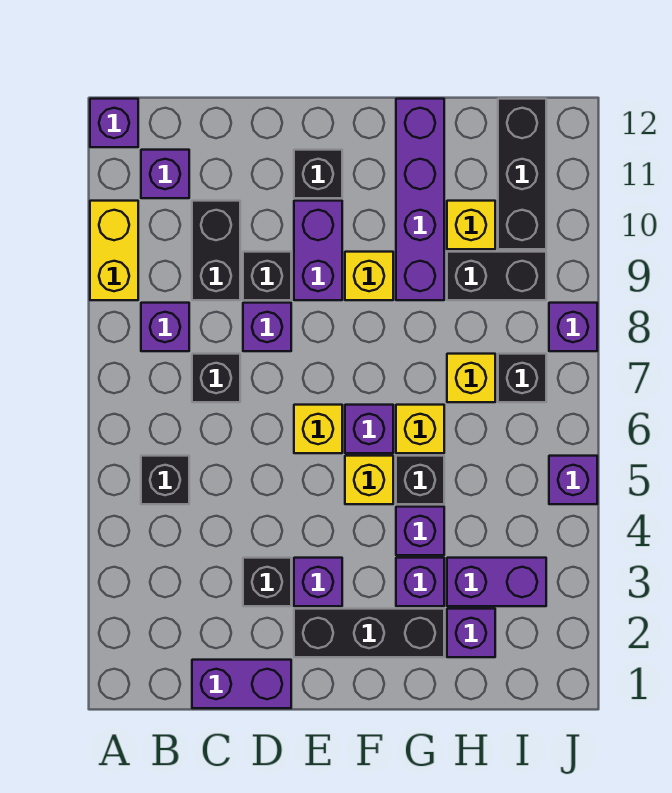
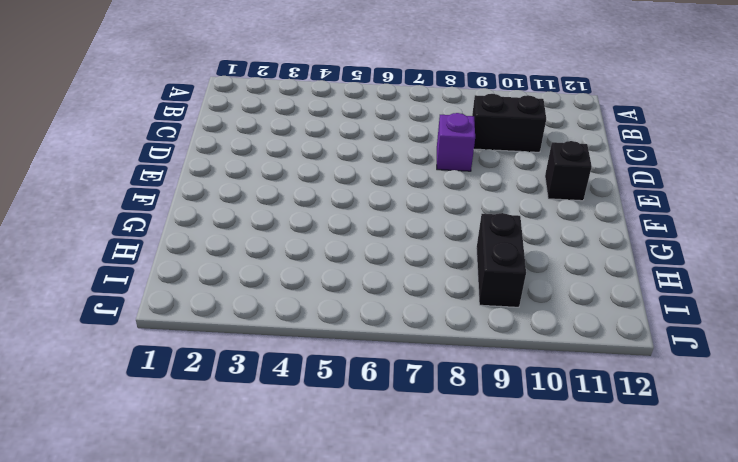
none -> yellow brick A9:A10 level 1
none -> purple brick A12 level 1
none -> black brick B5 level 1
none -> purple brick B8 level 1

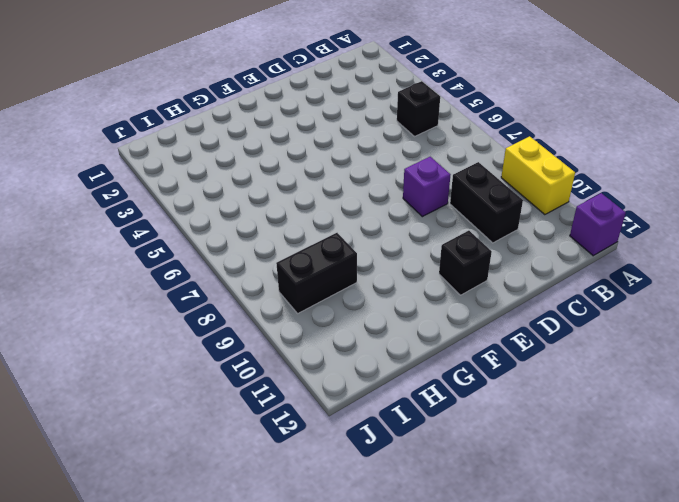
none -> purple brick B8 level 1
none -> purple brick B11 level 1
none -> purple brick C1:D1 level 1
none -> black brick C7 level 1

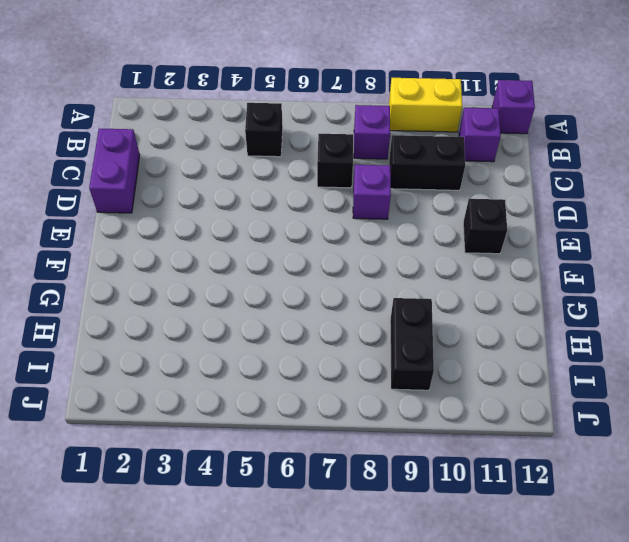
none -> black brick D3 level 1
none -> black brick D9 level 1
none -> black brick E2:G2 level 1
none -> purple brick E3 level 1

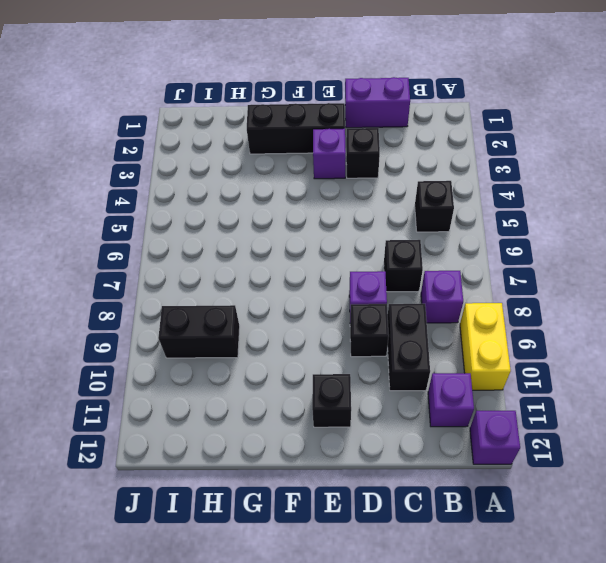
none -> yellow brick E6 level 1
none -> purple brick E9:E10 level 1
none -> yellow brick F5 level 1
none -> purple brick F6 level 1

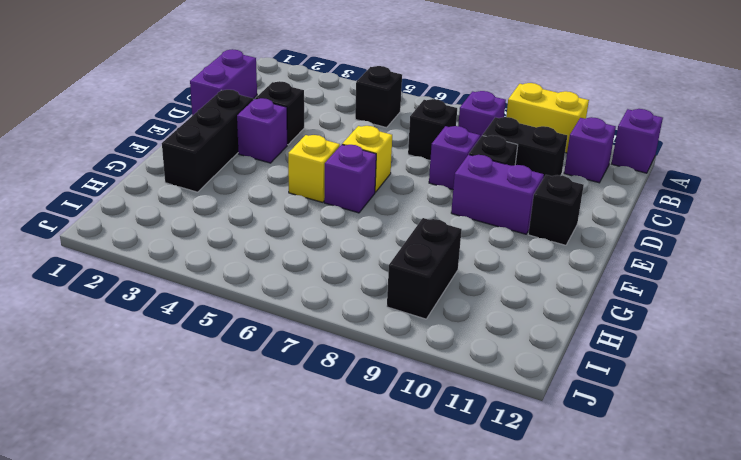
none -> yellow brick F9 level 1
none -> purple brick G3 level 1
none -> purple brick G4 level 1
none -> black brick G5 level 1

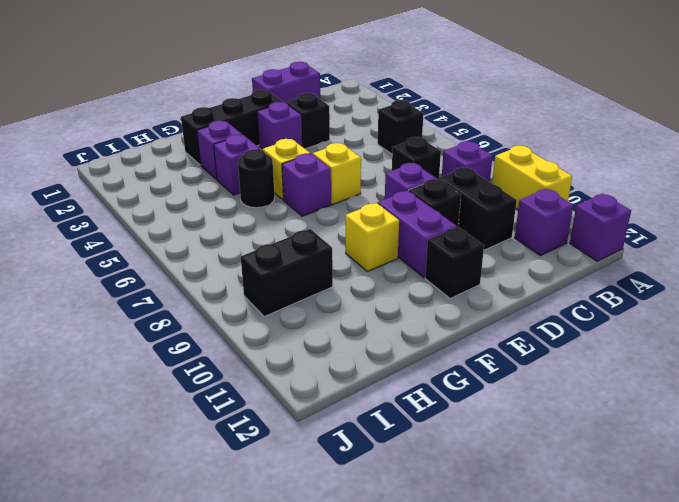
black round brick G5 level 1 -> black brick G5 level 1
none -> yellow brick G6 level 1
none -> purple brick G9:G12 level 1
none -> purple brick H2 level 1
none -> purple brick H3:I3 level 1

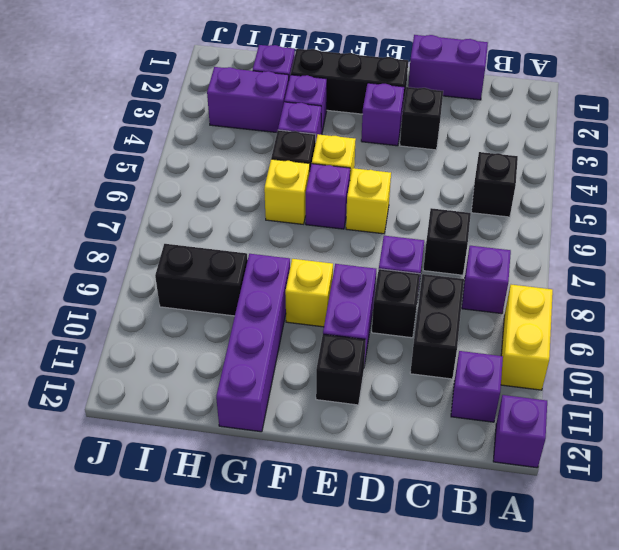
none -> yellow brick H7 level 1
none -> yellow brick H10 level 1
none -> black brick I7 level 1
none -> black brick I10:I12 level 1

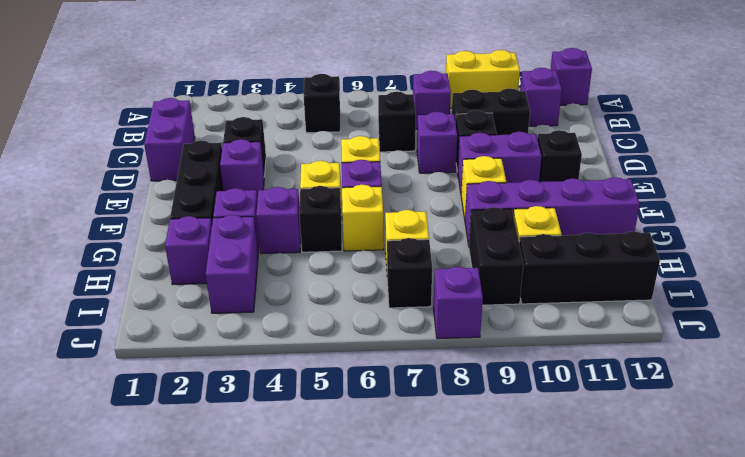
none -> purple brick J5 level 1

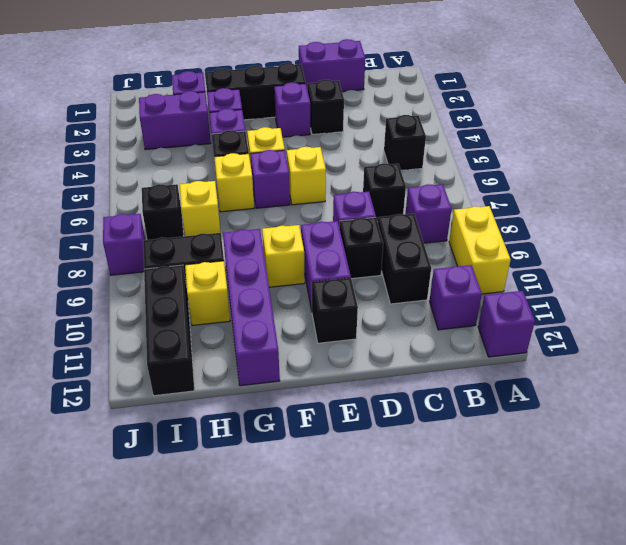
none -> purple brick J5 level 1

